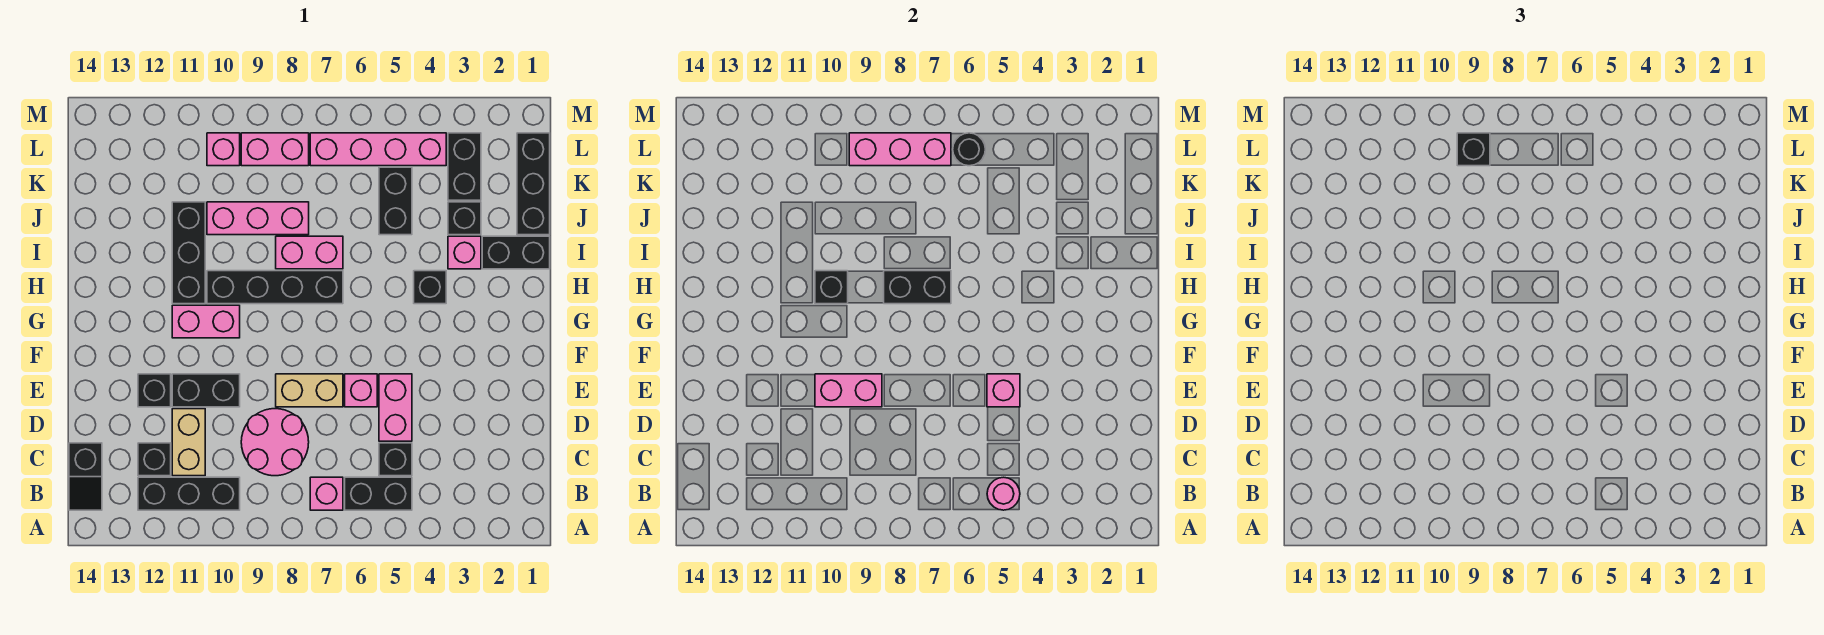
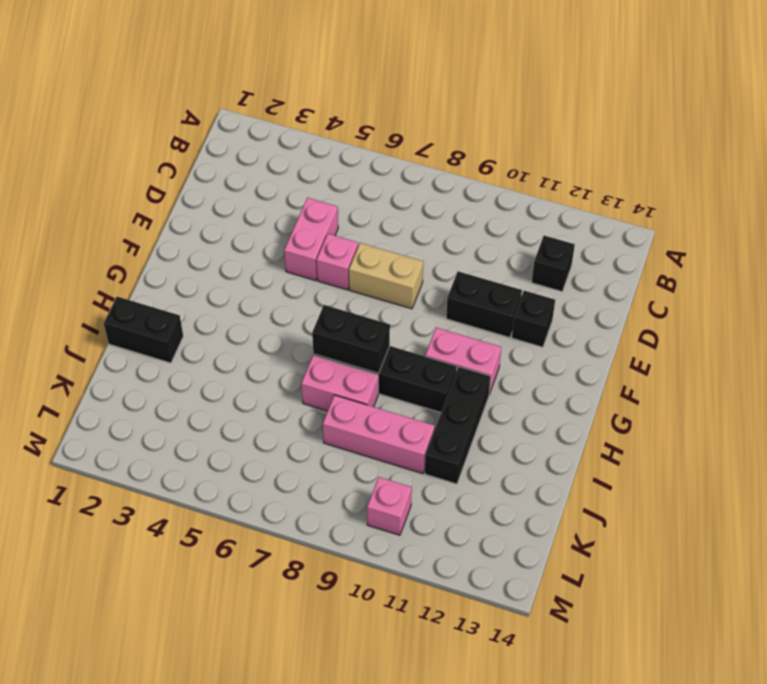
none -> black brick B5:B6 level 1
none -> pink brick B7 level 1
none -> black brick B10:B12 level 1
none -> black slope B14:C14 level 1 top C

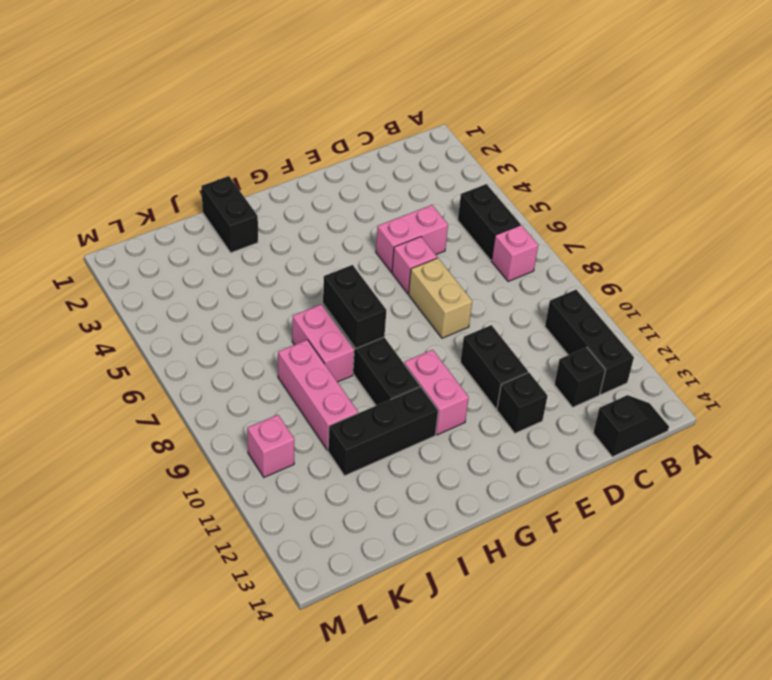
none -> black brick C5 level 1
none -> pink round brick C8:D9 level 1
none -> tan brick C11:D11 level 1
none -> black brick H4 level 1

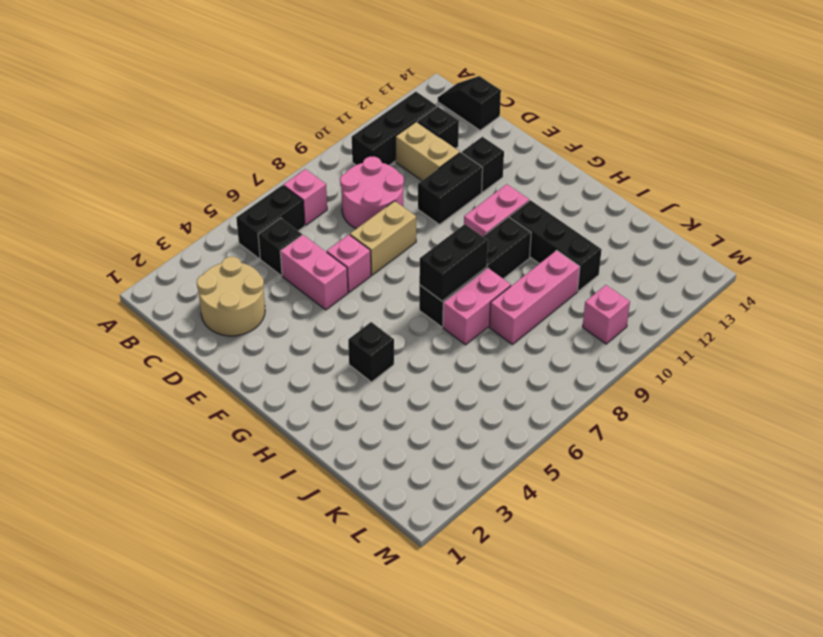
tan round brick C2:D3 level 1 -> none
none -> black brick I1:I2 level 1
none -> pink brick I3 level 1
none -> black brick J1:L1 level 1
none -> black brick J3 level 1

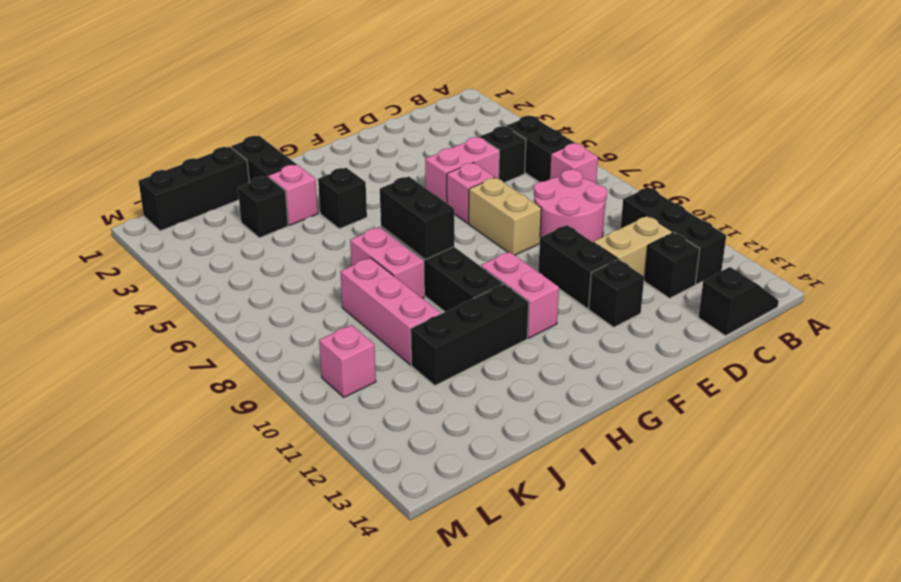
none -> black brick J5:K5 level 1
none -> black brick K3:L3 level 1
none -> pink brick L4:L7 level 1
none -> pink brick L8:L9 level 1

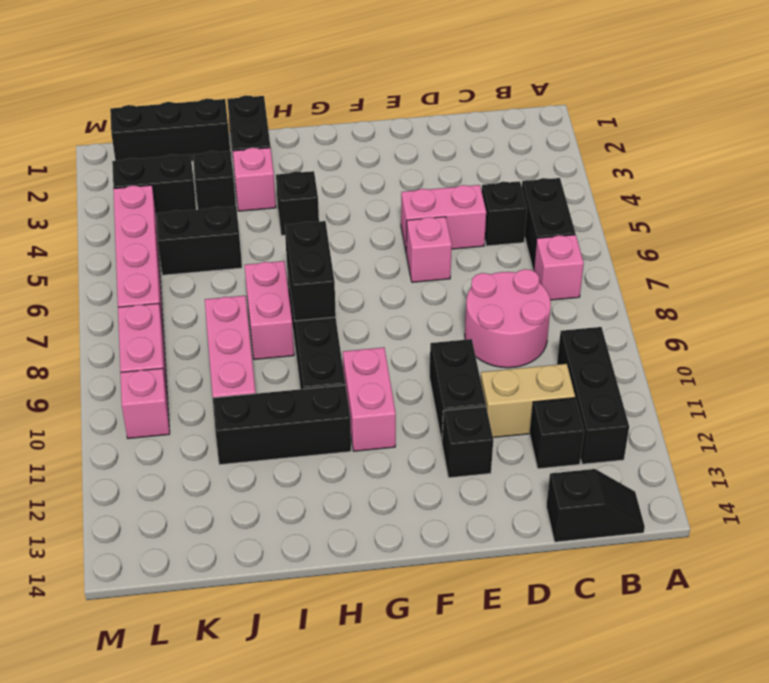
none -> tan brick E7:E8 level 1
none -> pink round brick B5 level 2
none -> pink brick E5 level 2
none -> pink brick E9:E10 level 2

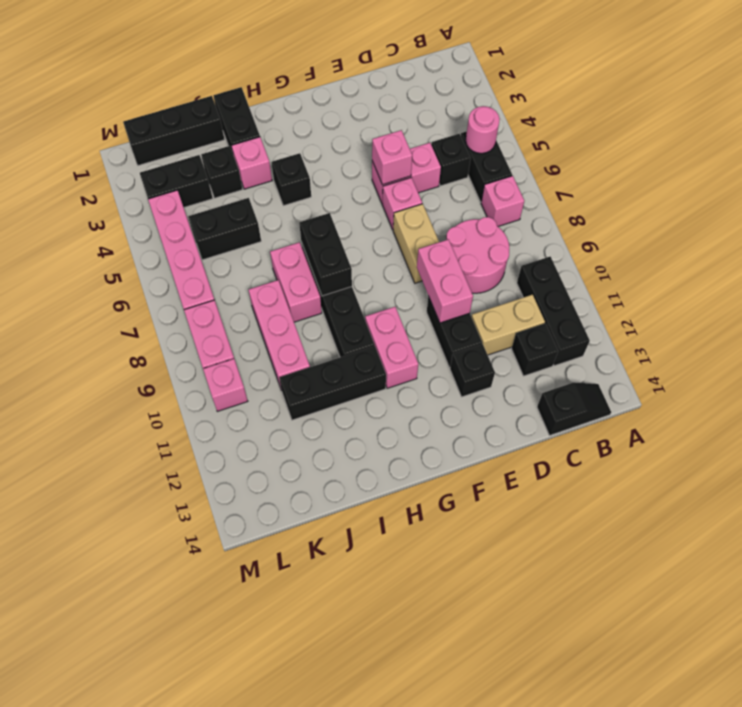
none -> black brick H10 level 2
none -> black round brick L6 level 2
none -> pink brick L7:L9 level 2
none -> black brick L9 level 3

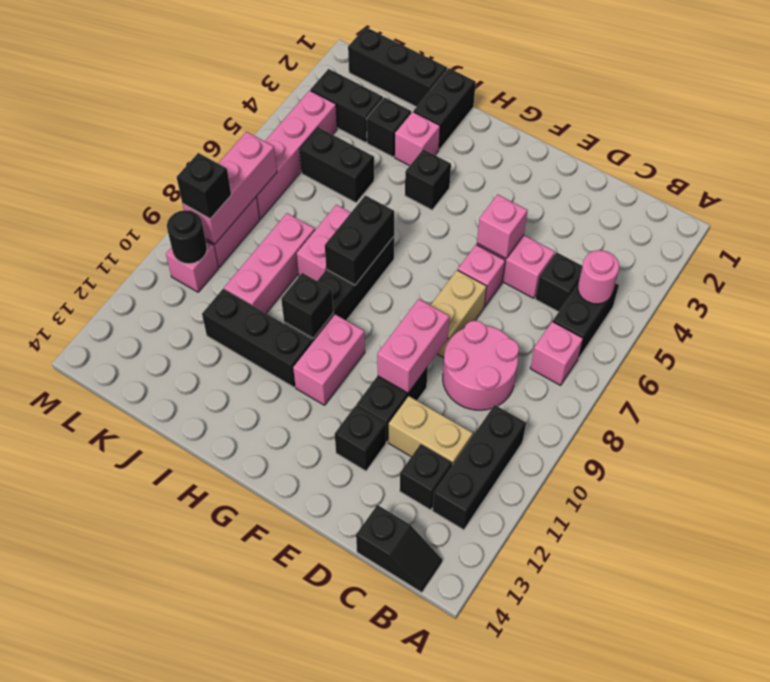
black round brick L10 level 2 -> black round brick L6 level 2

